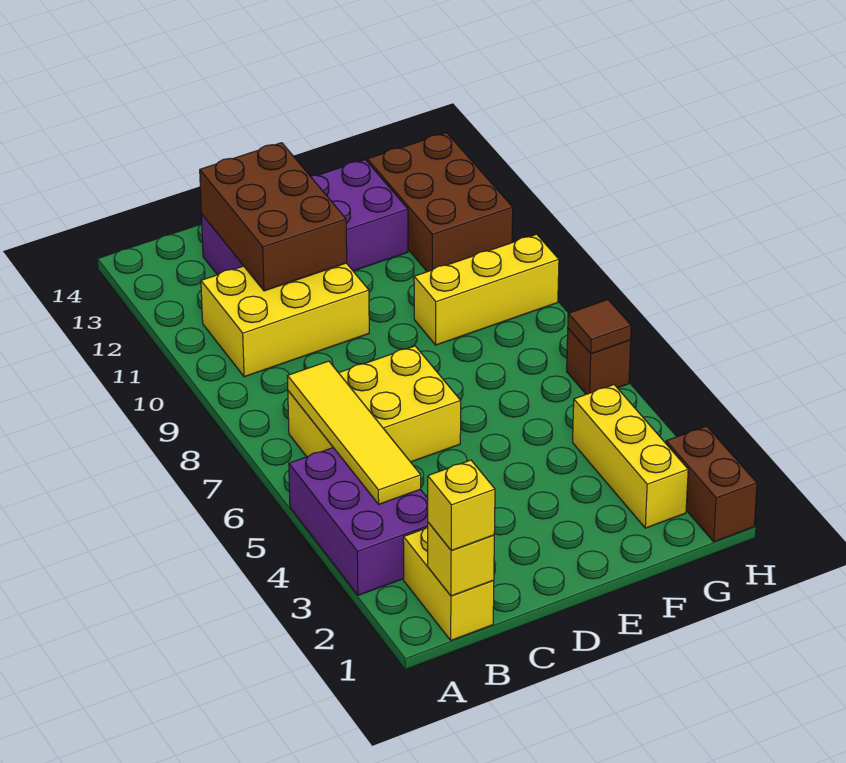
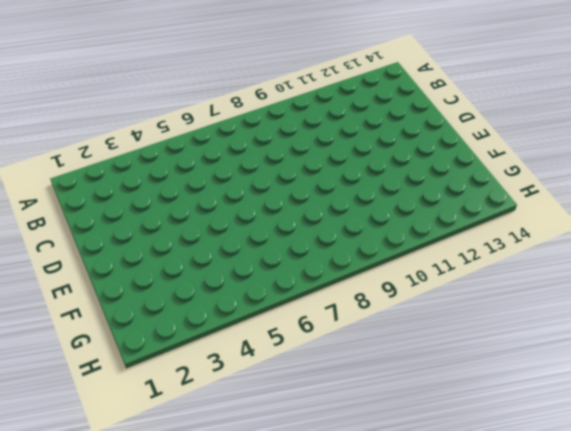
none -> purple brick A3:B5 level 1
none -> yellow brick B1:B2 level 1
none -> yellow brick B6:D7 level 1

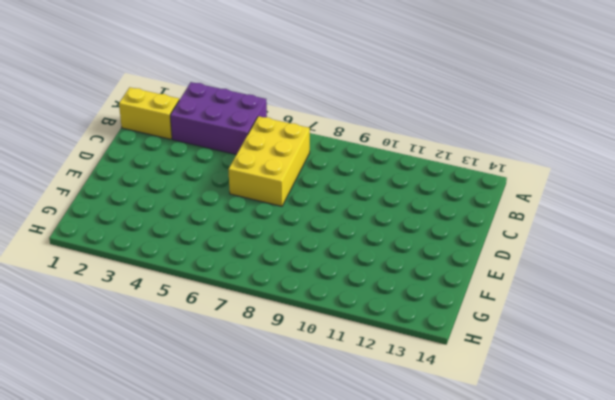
none -> yellow brick B10:D11 level 1
none -> purple brick C12:F13 level 1
none -> yellow brick F9:H9 level 1

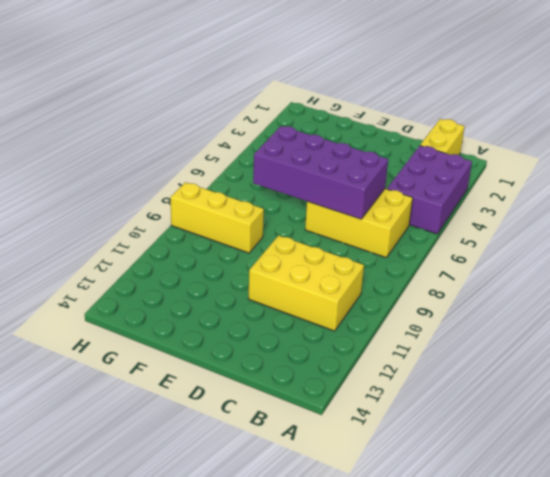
purple brick C6:F7 level 2 -> purple brick C12:F13 level 1
none -> yellow brick G2:G4 level 1
none -> brown brick G11:H13 level 1
none -> brown brick H1:H2 level 1

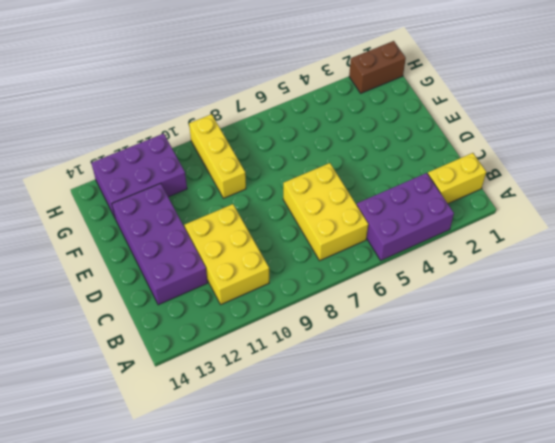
purple brick G11:H13 level 1 -> brown brick G11:H13 level 1
none -> yellow brick G2:G4 level 1
none -> brown brick H6 level 1
none -> yellow brick B1 level 2

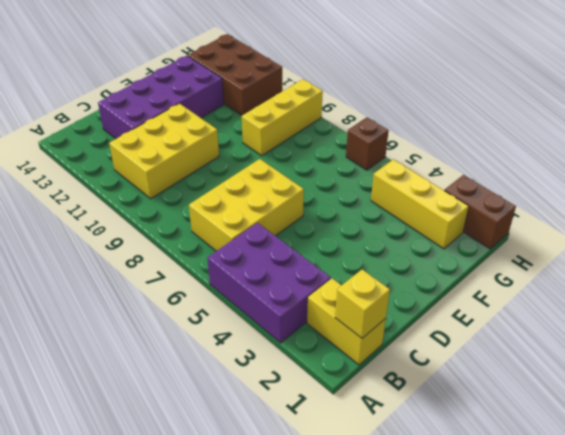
none -> yellow tile B4:B7 level 2
none -> brown brick C11:D13 level 2
none -> brown tile H6 level 2

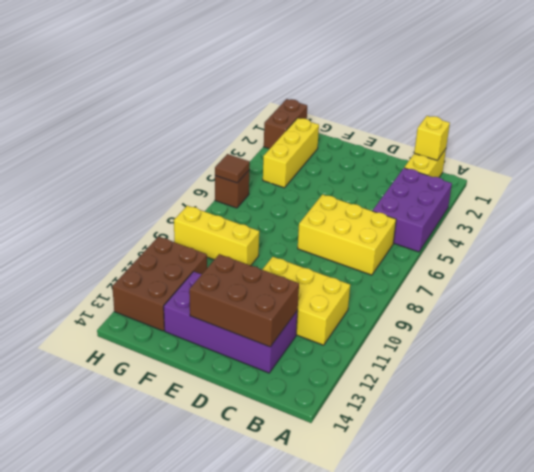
brown brick C12:E13 level 2 -> brown brick C11:D13 level 2
none -> yellow tile B4:B7 level 2
none -> yellow brick B1 level 3

